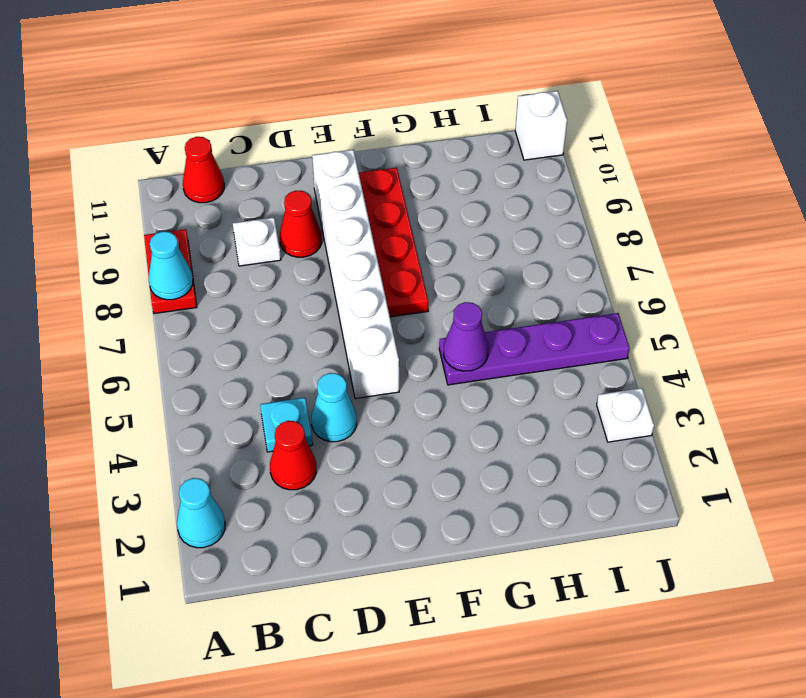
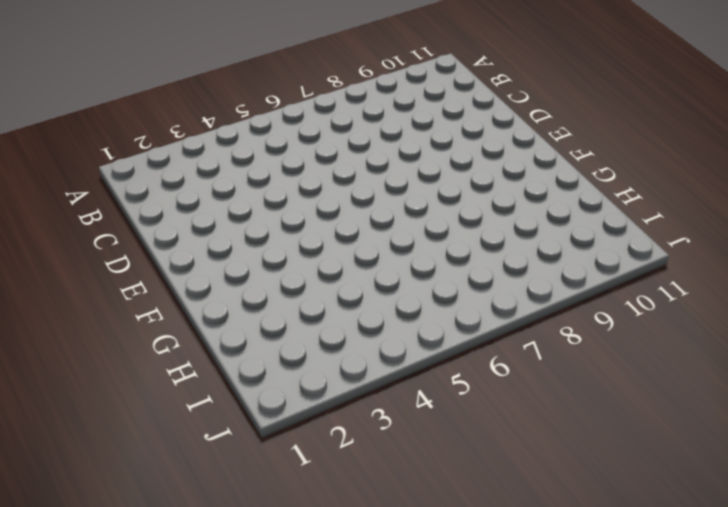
none -> cyan cone A2 level 1
none -> red plate A8:A9 level 1
none -> red cone B11 level 1

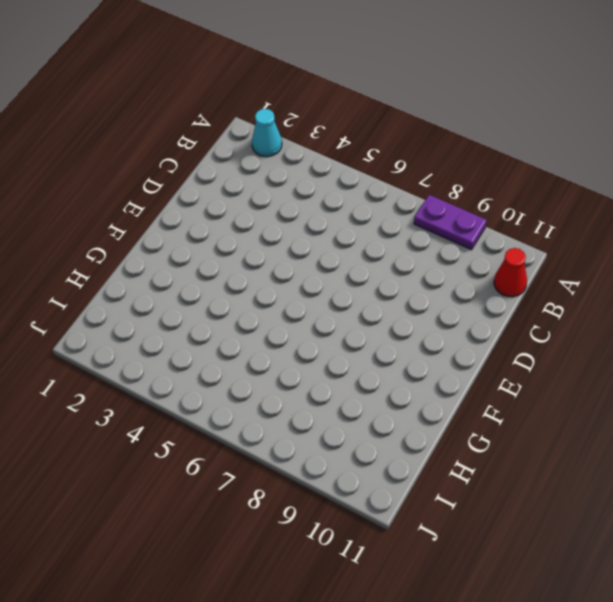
purple plate A8:A9 level 1 -> red plate A8:A9 level 1
none -> red cone C3 level 1
none -> cyan plate C4 level 1
none -> white plate C9 level 1

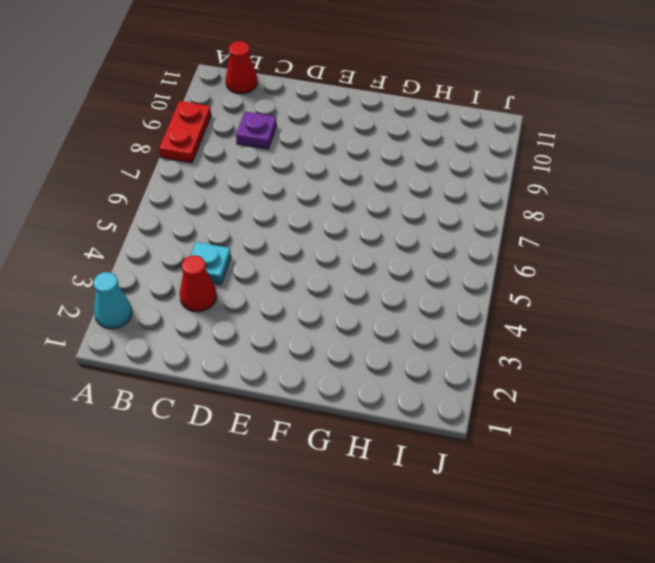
purple plate C9 level 1 -> white plate C9 level 1
none -> cyan cone D4 level 1
none -> red cone D9 level 1
none -> white brick E5:E10 level 1

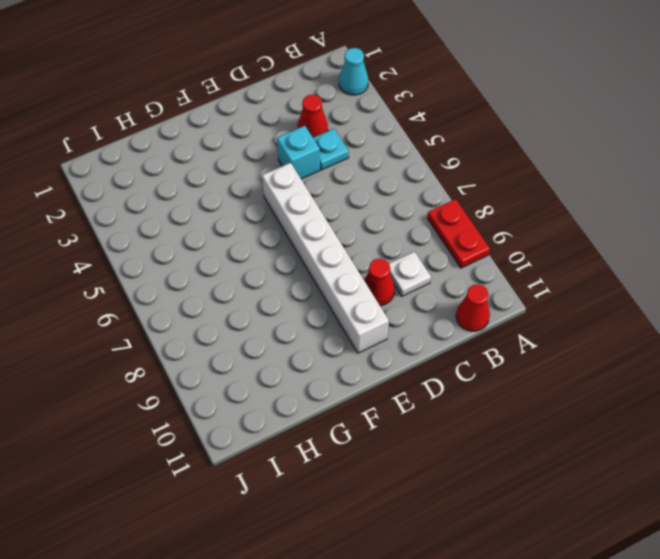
cyan brick D4 level 1 -> cyan cone D4 level 1
none -> red plate F7:F10 level 1
none -> purple plate G5:J5 level 1
none -> white plate J3 level 1

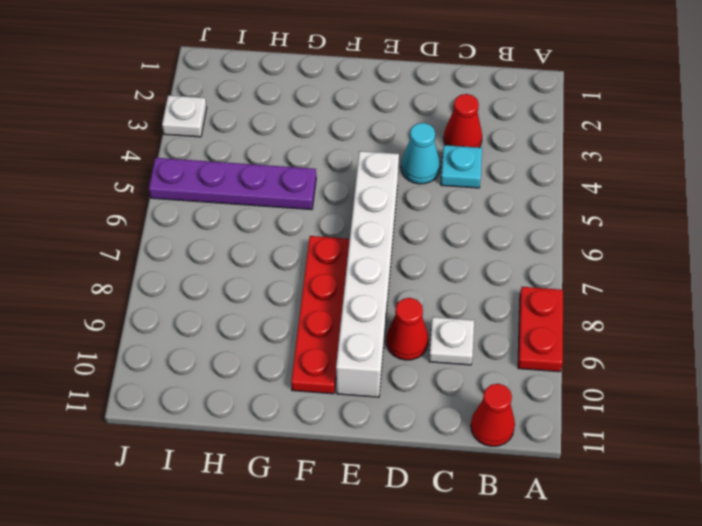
none -> cyan cone A2 level 1
none -> white brick J11 level 1
none -> cyan cone A8 level 2

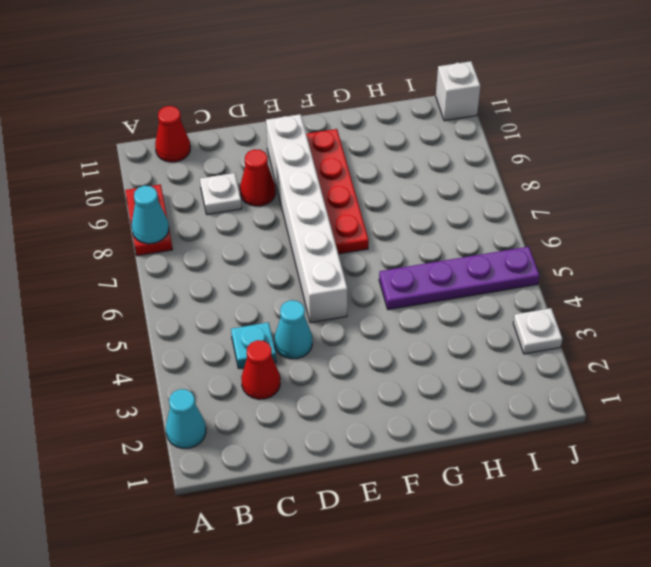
none -> purple cone G5 level 2

